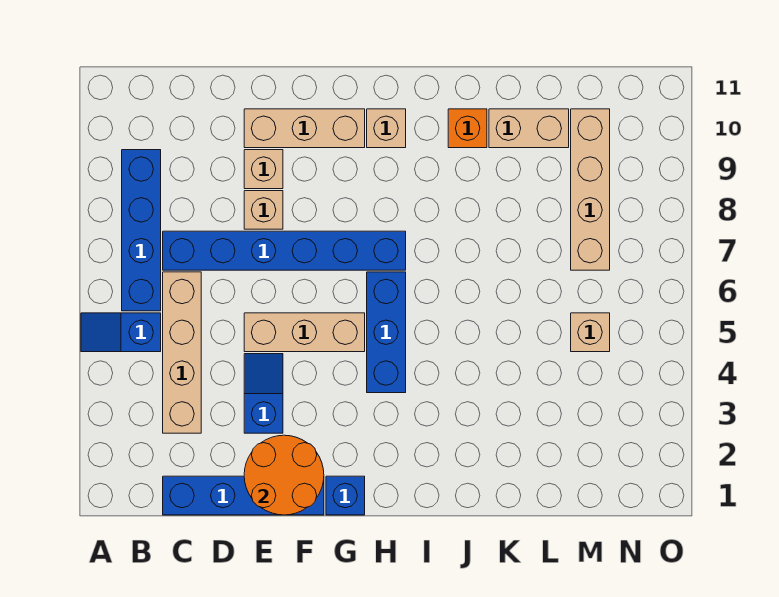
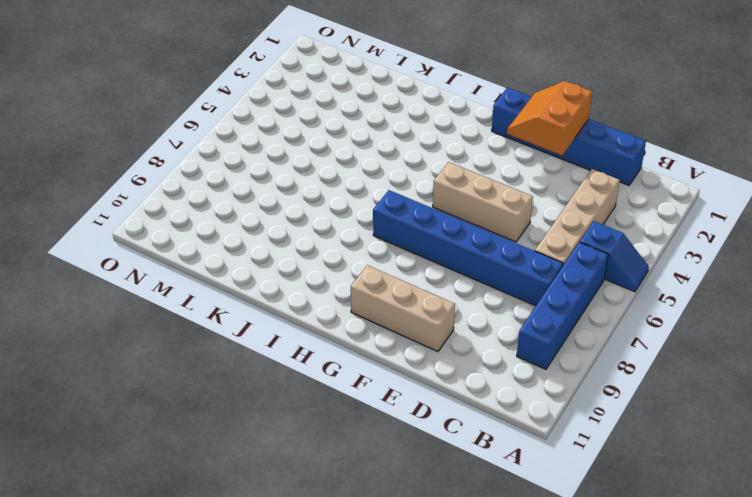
orange slope E1:F2 level 2 top E -> orange round brick E1:F2 level 2
none -> blue slope E3:E4 level 1 top 3
none -> tan brick E8 level 1
none -> tan brick E9 level 1

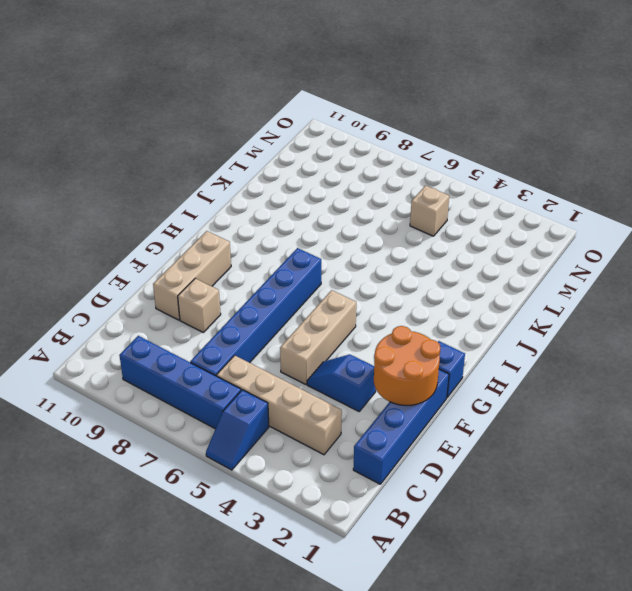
none -> tan brick E8 level 1
none -> blue brick H4:H6 level 1
none -> tan brick H10 level 1

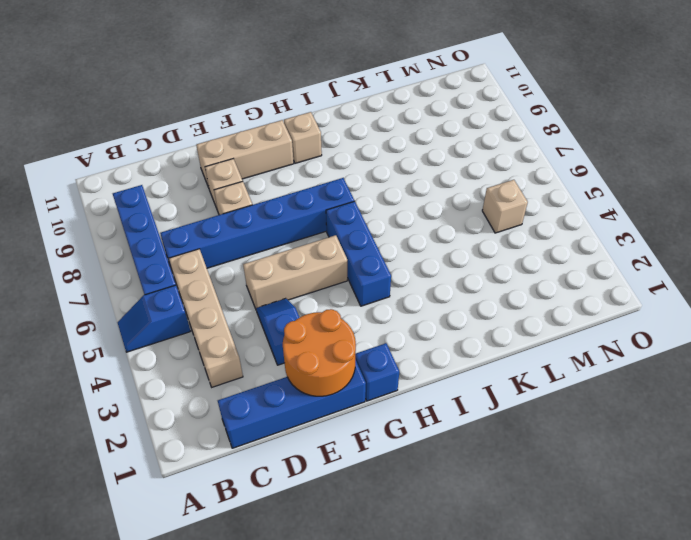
none -> orange brick J10 level 1
none -> tan brick K10:L10 level 1
none -> tan brick M7:M10 level 1

